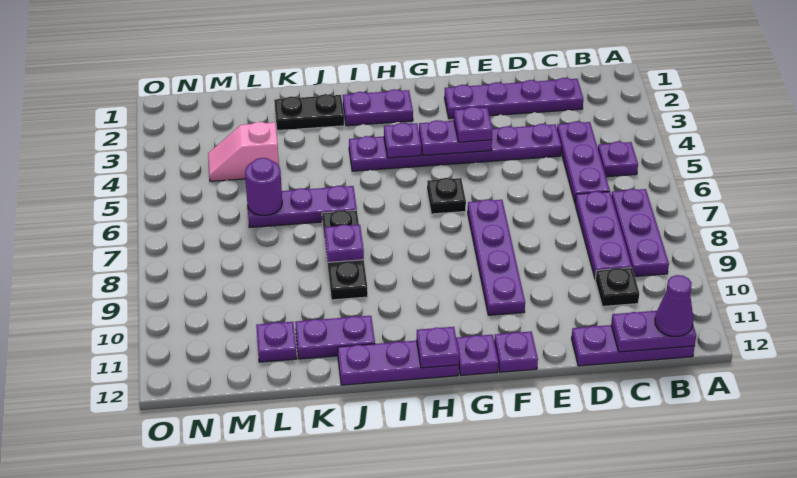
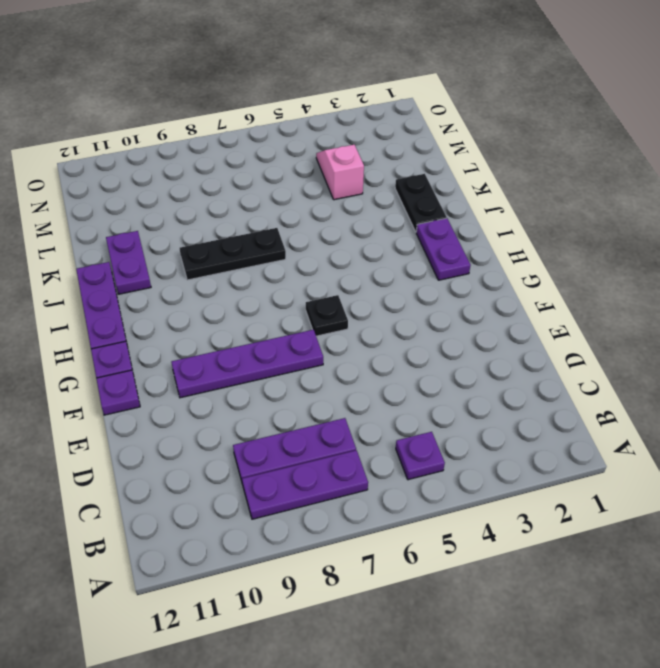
none -> purple plate B12:D12 level 1
none -> purple plate C2:F2 level 1
none -> purple plate C4:C6 level 1

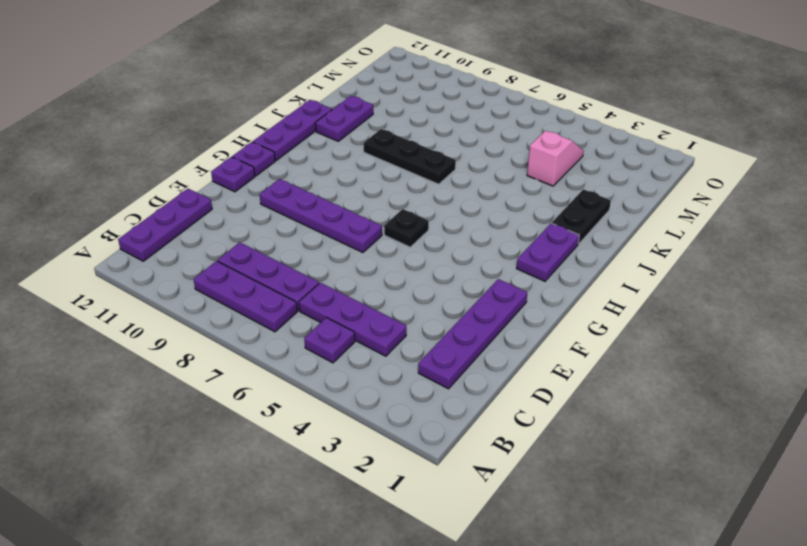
none -> black plate C10 level 1
none -> purple plate D4:I4 level 1
none -> purple plate J6:L6 level 1

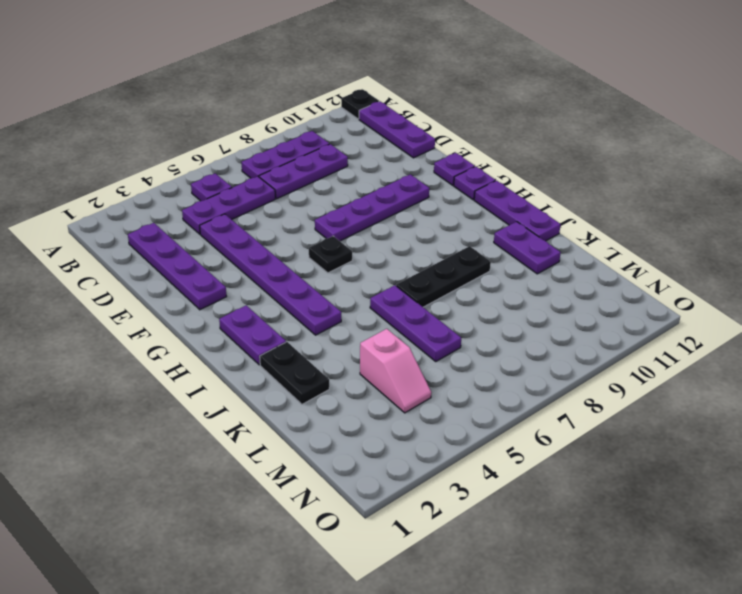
black plate A12 level 1 -> black plate C10 level 1
none -> purple plate L11 level 1
none -> purple plate B12:C12 level 2
none -> purple plate F4:G4 level 2

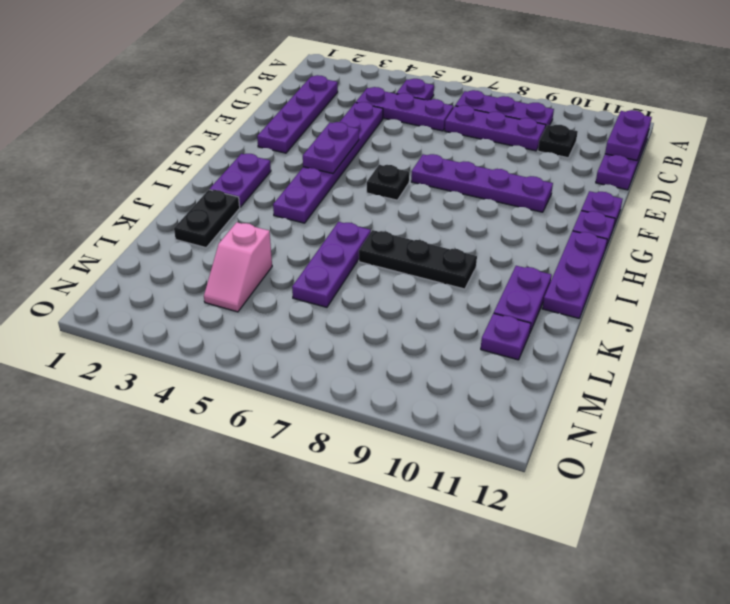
none -> purple plate H4 level 2
none -> purple plate H12 level 2
none -> purple plate J8 level 2

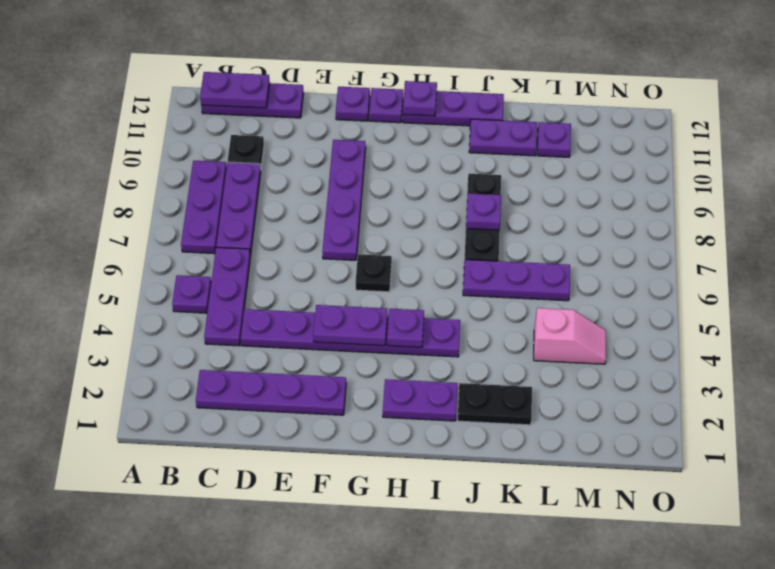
none -> purple round brick L6 level 2
none -> purple cone B12 level 3
none -> purple plate F4 level 3

